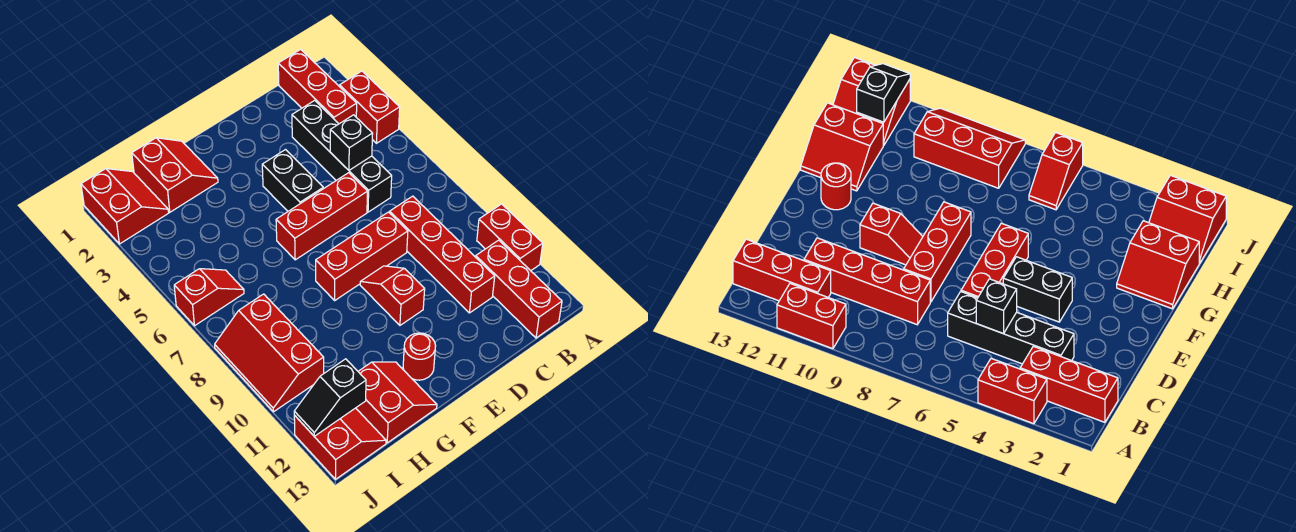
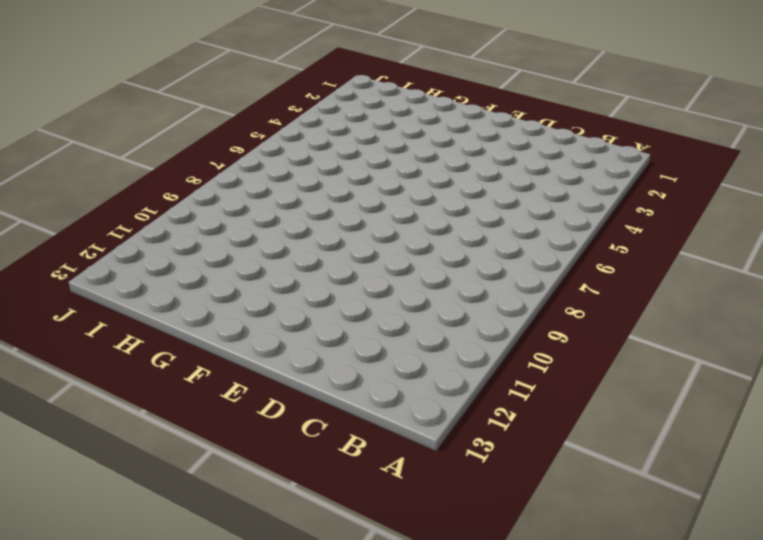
none -> red brick A3:A4 level 1
none -> red brick A10:A11 level 1
none -> red brick B1:B3 level 1

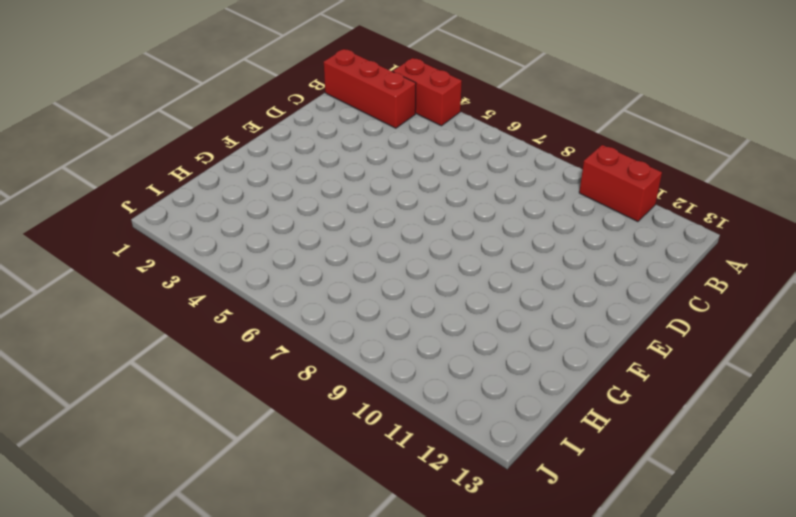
none -> red brick B11:B13 level 1
none -> black brick C3:C6 level 1
none -> red brick C8:C11 level 1

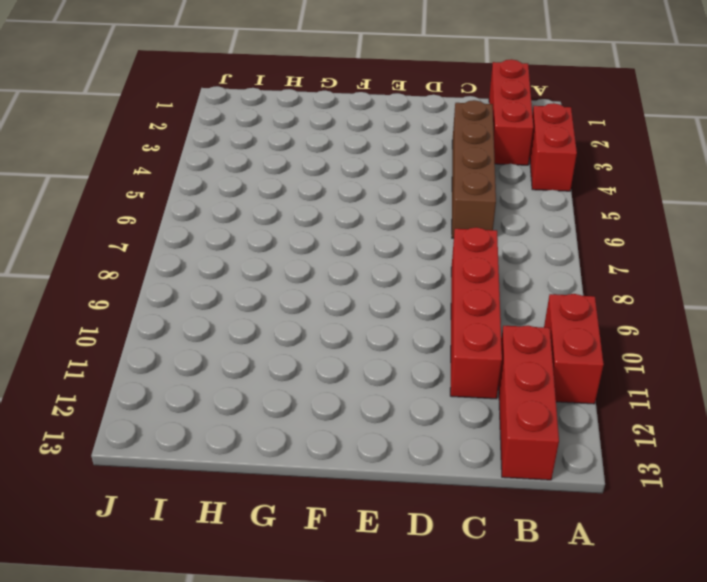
brown brick C3:C6 level 1 -> black brick C3:C6 level 1
none -> red brick D6:F6 level 1
none -> red brick D8:F8 level 1
none -> black brick E4:E5 level 1

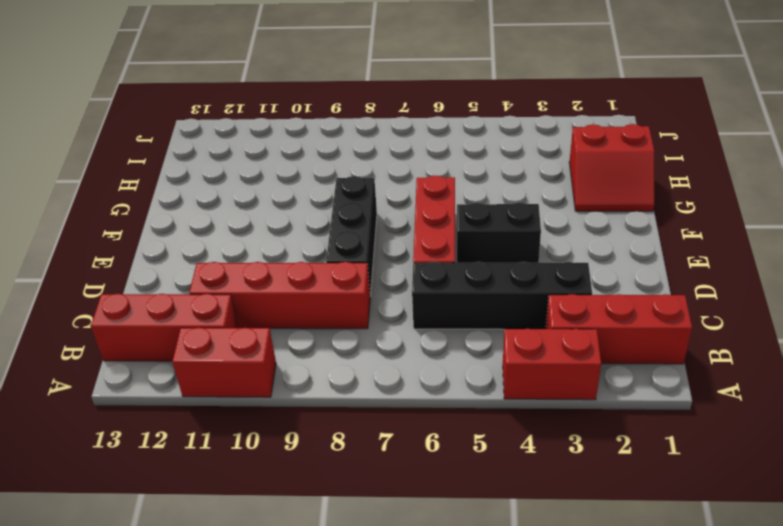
black brick D8:F8 level 1 -> red brick D8:F8 level 1
none -> red slope E9:E10 level 1 top 10
none -> red round brick F12 level 1
none -> red slope G12:H13 level 1 top H

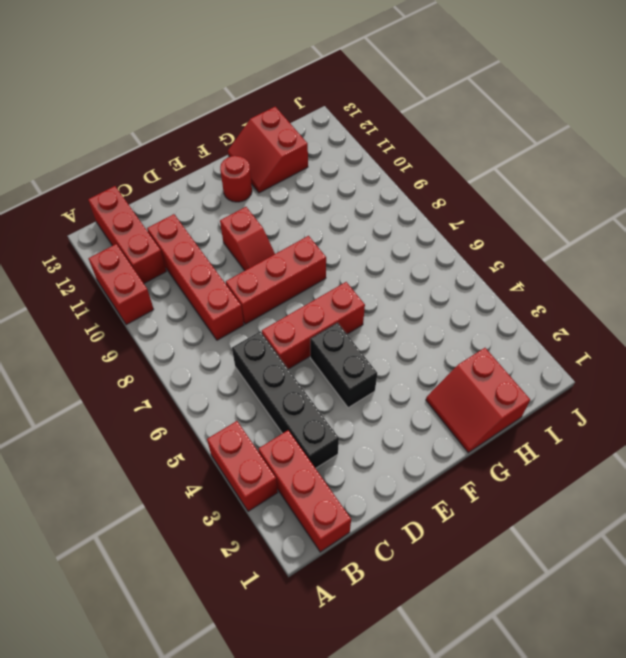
none -> red slope I1:J2 level 1 top J
none -> red slope I6:J6 level 1 top J
none -> red slope I8:J10 level 1 top I

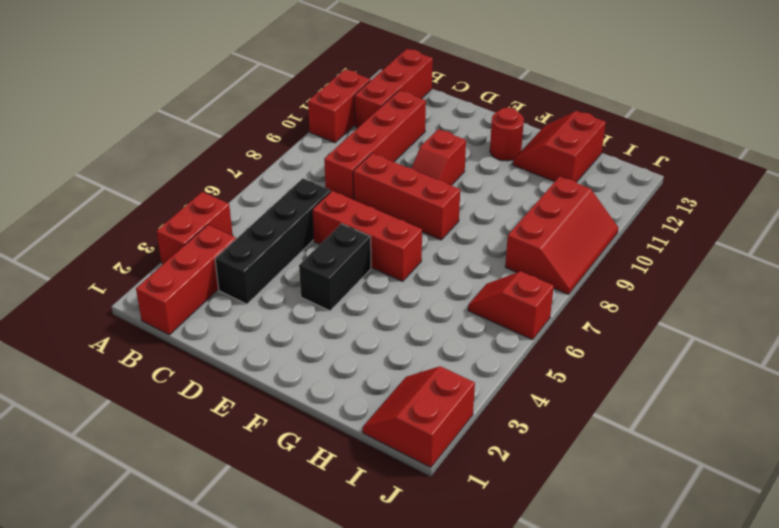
none -> red slope G1:H2 level 1 top H
none -> red slope I12:J13 level 1 top J
none -> black brick C5 level 2

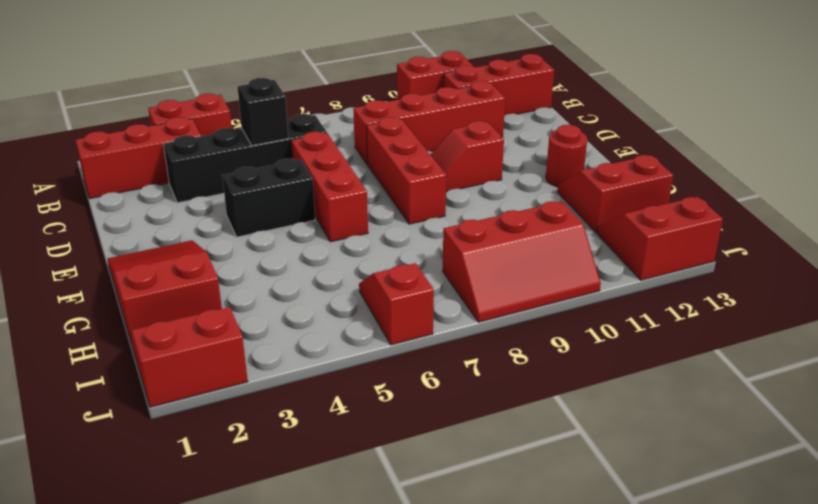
red slope F1:H2 level 1 top H -> red slope G1:H2 level 1 top H
none -> black slope I12:J12 level 2 top I

